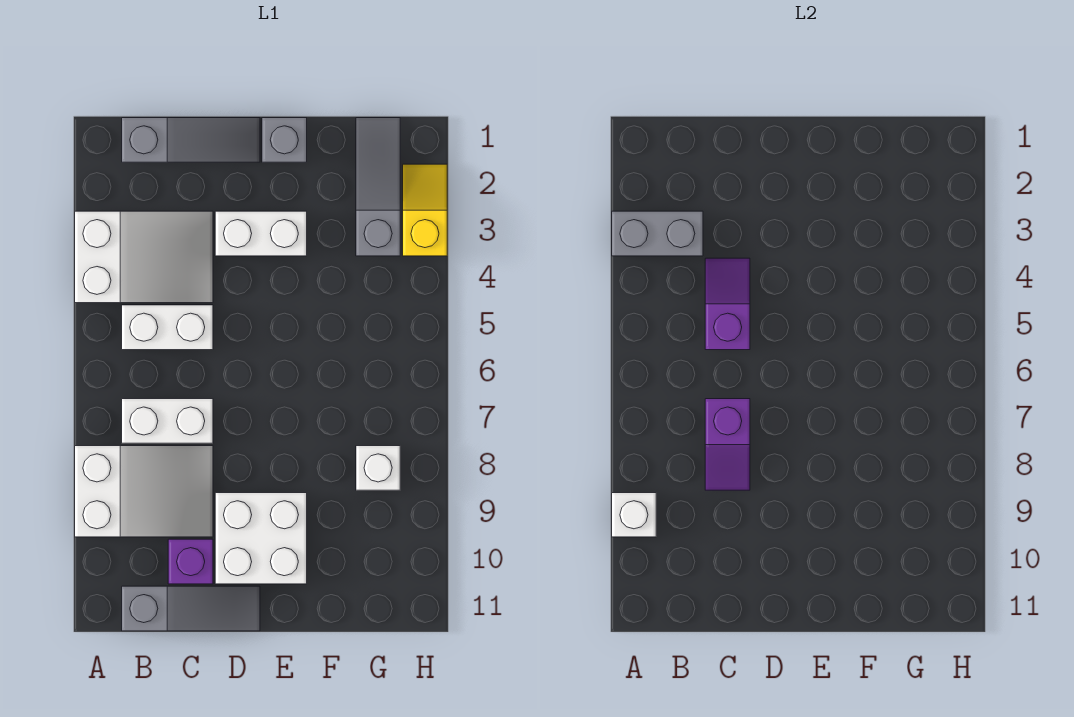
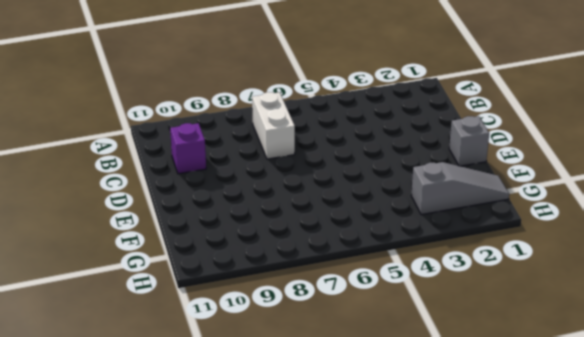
none -> white slope A3:C4 level 1 top A
none -> white slope A8:C9 level 1 top A
none -> grey slope B1:D1 level 1 top B

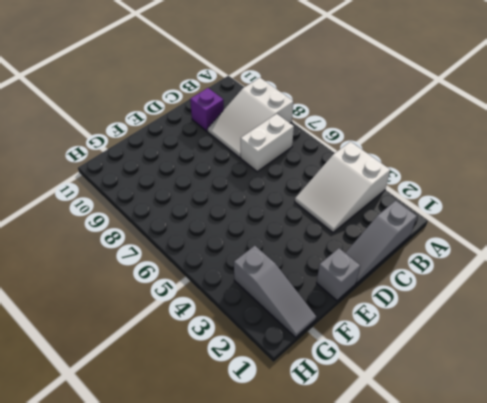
none -> white brick B5:C5 level 1
none -> grey slope B11:D11 level 1 top B
none -> white brick D3:E3 level 1

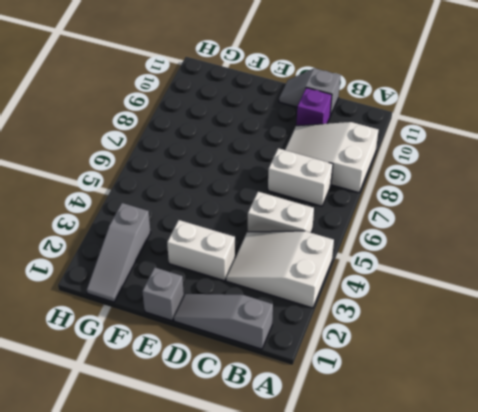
grey slope C11:D11 level 1 top C -> grey slope B11:D11 level 1 top B
none -> white brick D9:E10 level 1
none -> white brick G8 level 1
none -> yellow slope H2:H3 level 1 top 3

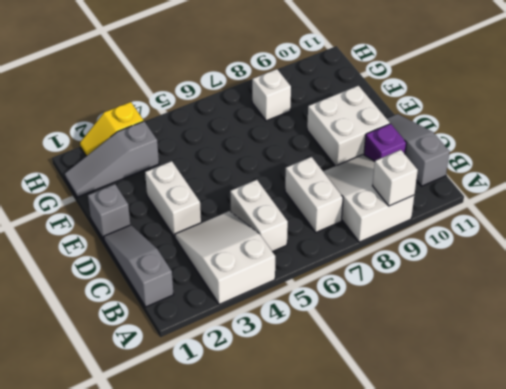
none -> grey brick A3:B3 level 2
none -> purple slope C4:C5 level 2 top 5
none -> purple slope C7:C8 level 2 top 7

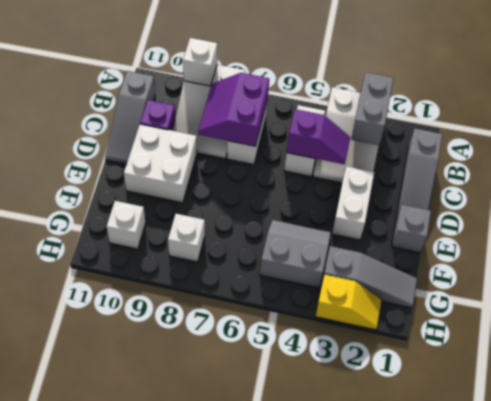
purple slope B7:C8 level 2 top 7 -> purple slope C7:C8 level 2 top 7
grey slope F4:G5 level 1 top G -> none
white brick G10 level 1 -> none

